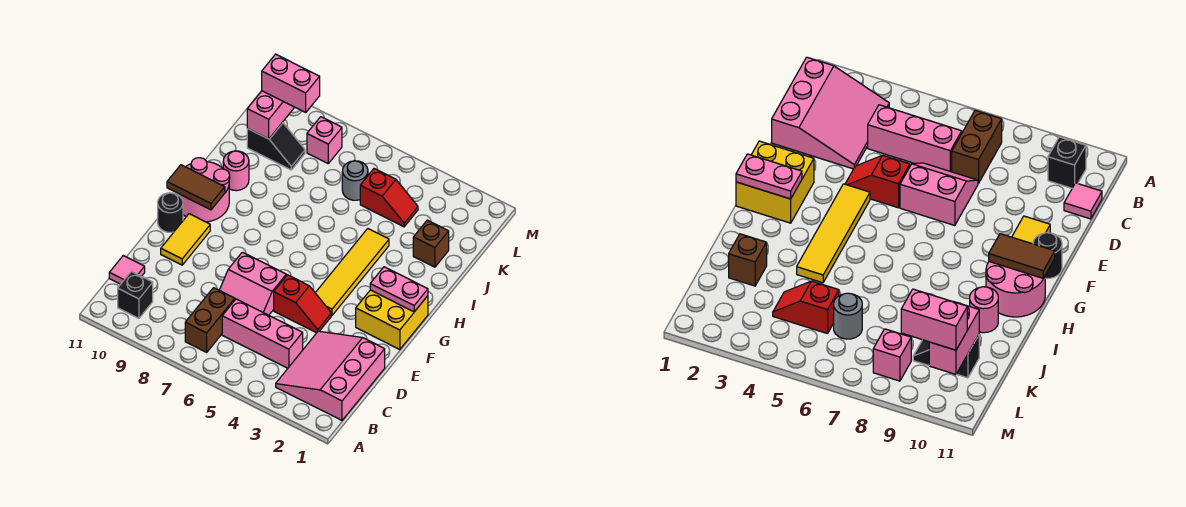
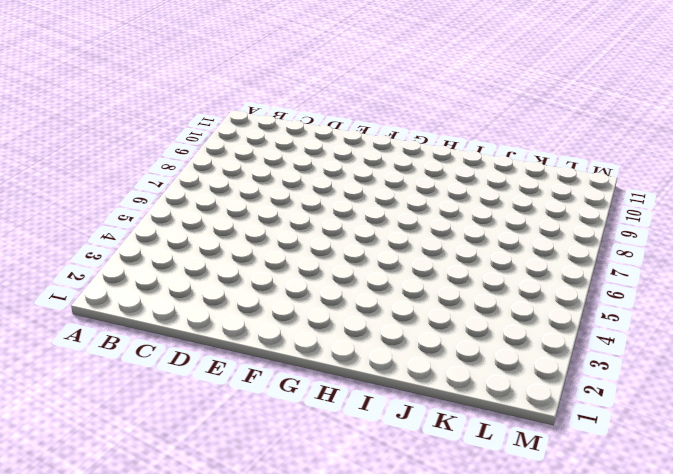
none -> pink slope B1:D3 level 1 top 1
none -> brown brick B7:C7 level 1
none -> black brick B10 level 1

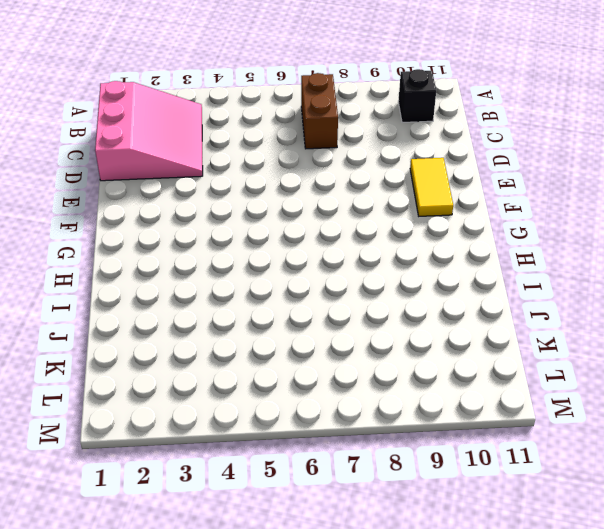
none -> pink brick C4:C6 level 1
none -> pink tile C11 level 1
none -> pink slope D6:E7 level 1 top E

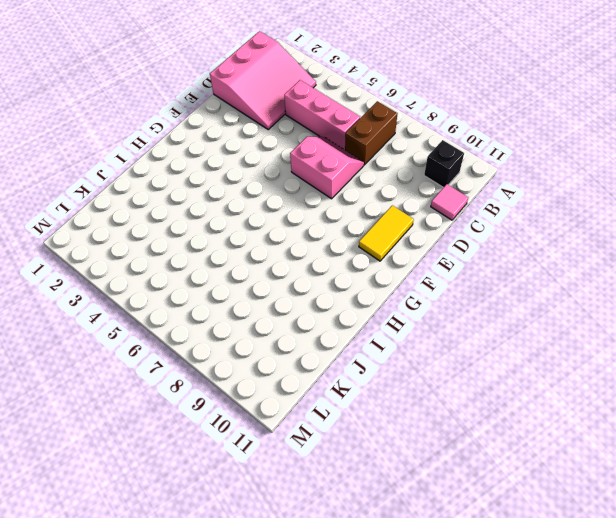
none -> red slope E4:E5 level 1 top 5
none -> yellow brick F1:G2 level 1
none -> yellow tile F4:I4 level 1

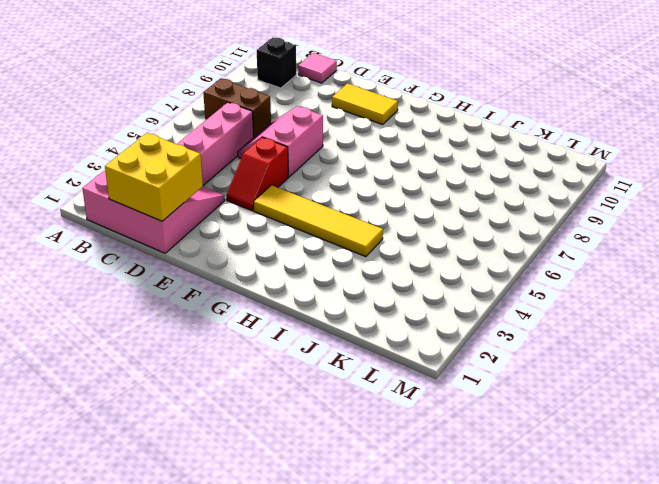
yellow brick C1:D2 level 2 -> yellow brick F1:G2 level 1
none -> black round brick F11 level 1
none -> pink round brick G10:H11 level 1
none -> pink round brick I10 level 1

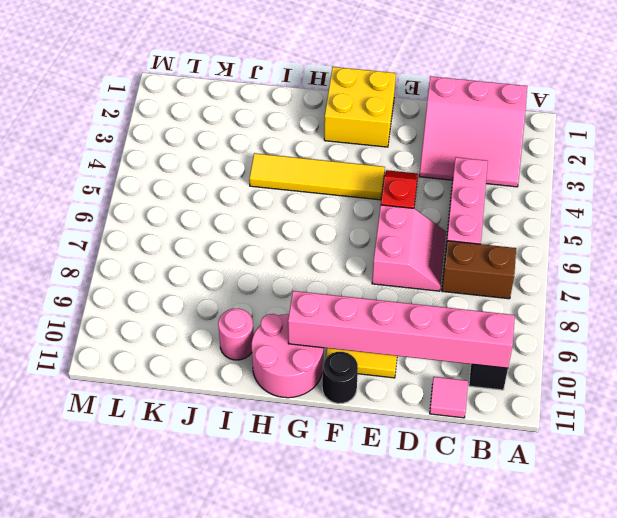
pink brick B10:G10 level 2 -> brown tile G10:G11 level 2
none -> brown brick J2 level 1
none -> red slope K4:K5 level 1 top 5
none -> grey round brick K6 level 1

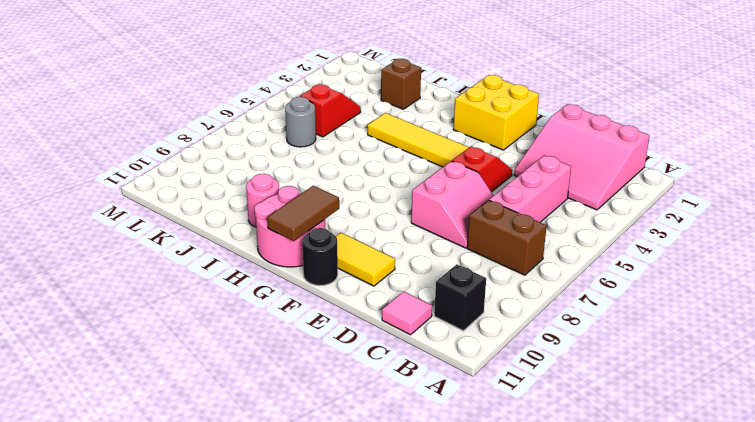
none -> black slope K9:K10 level 1 top 10
none -> pink brick L8 level 1
none -> pink plate G1:G2 level 2

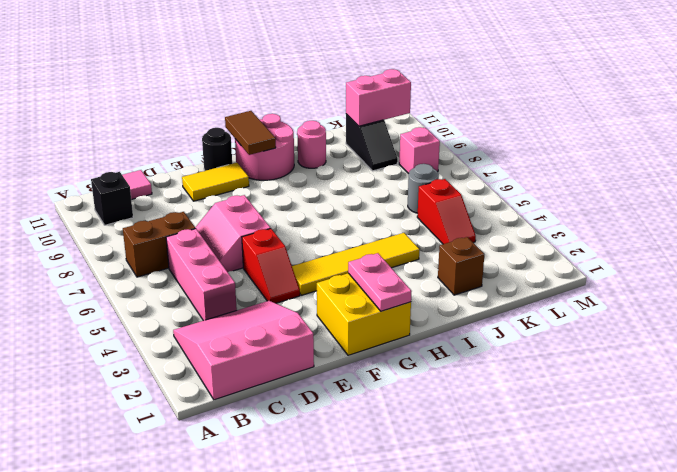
none -> pink brick L9:L10 level 3

